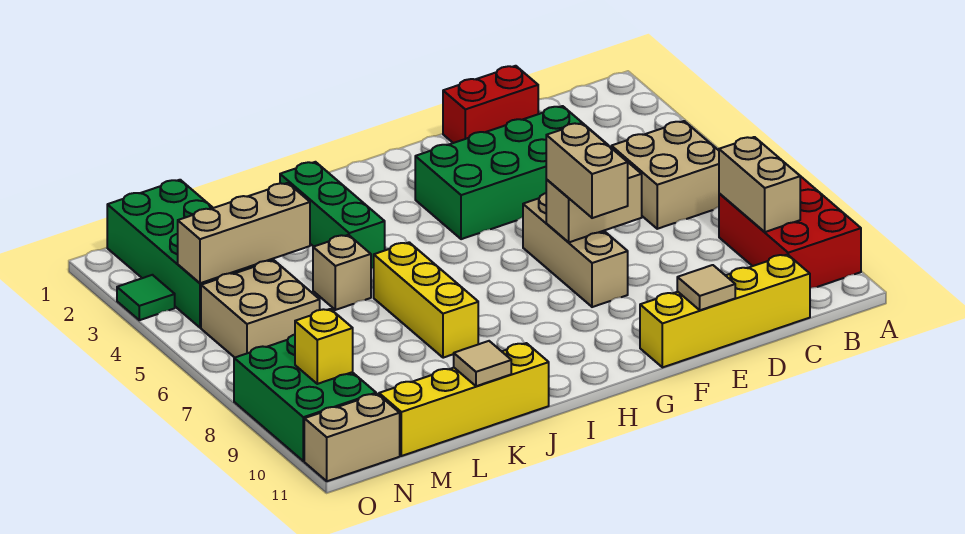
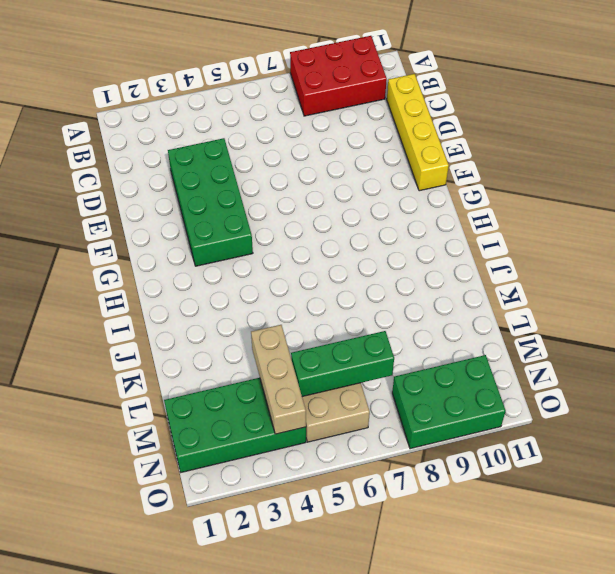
green brick M5:M7 level 2 -> green brick J2:J4 level 1
none -> tan brick B5:C6 level 1
none -> red brick D1:E1 level 1
none -> tan brick F6:F8 level 1

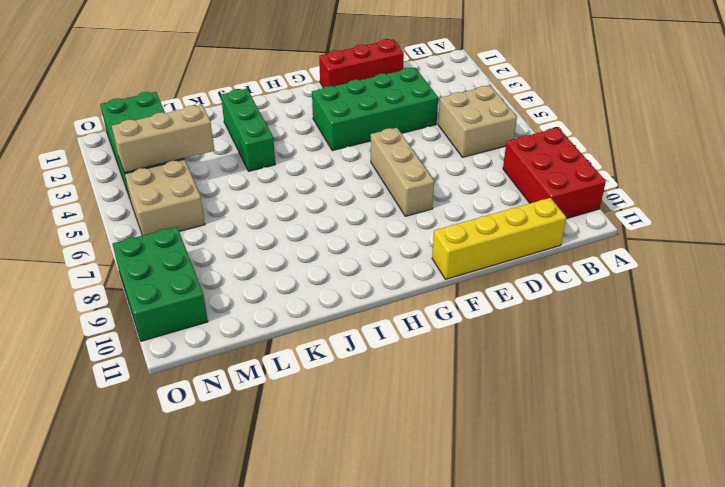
red brick D1:F1 level 1 -> red brick D1:E1 level 1
none -> yellow brick J6:J8 level 1
none -> yellow brick J11:M11 level 1
none -> tan brick K5 level 1

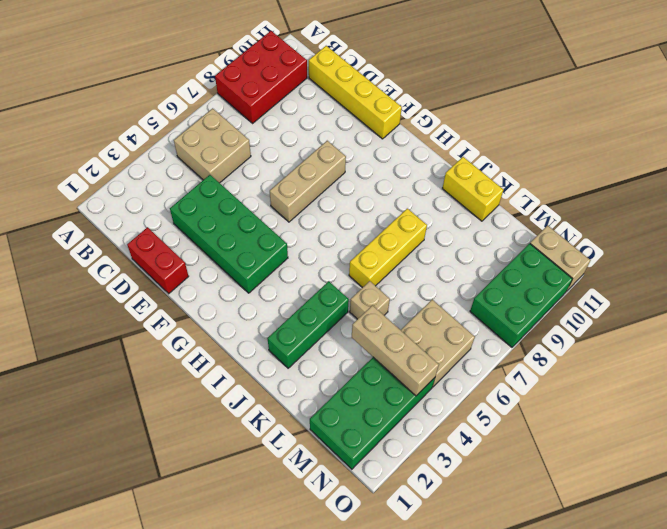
yellow brick J11:K11 level 1 -> yellow brick J11:M11 level 1
none -> green tile O3 level 1
none -> tan brick B8:B9 level 2
none -> tan brick E7:F7 level 2

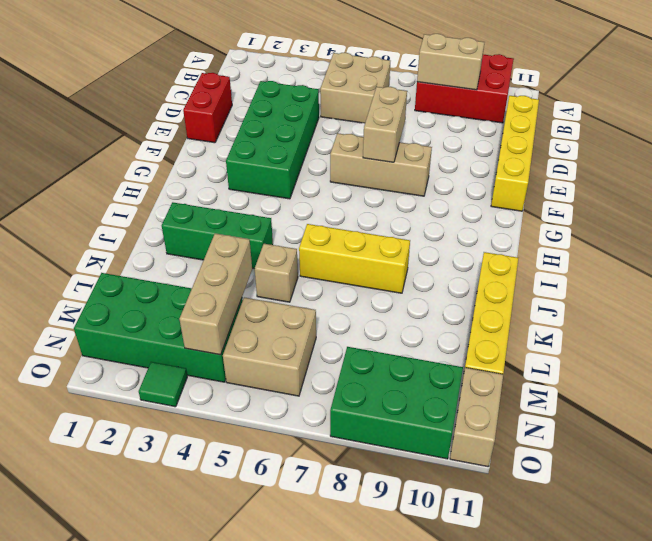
none -> tan tile E11 level 2
none -> tan tile K11 level 2
none -> yellow brick N9 level 2

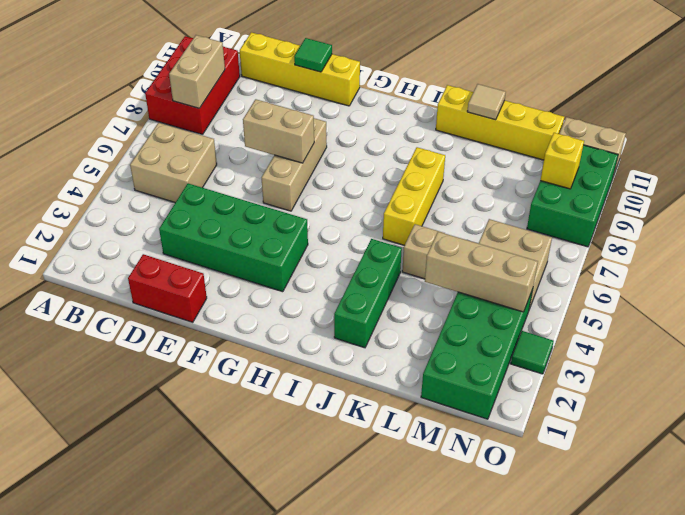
green tile E11 level 2 -> tan tile E11 level 2
none -> tan brick F7:F8 level 3

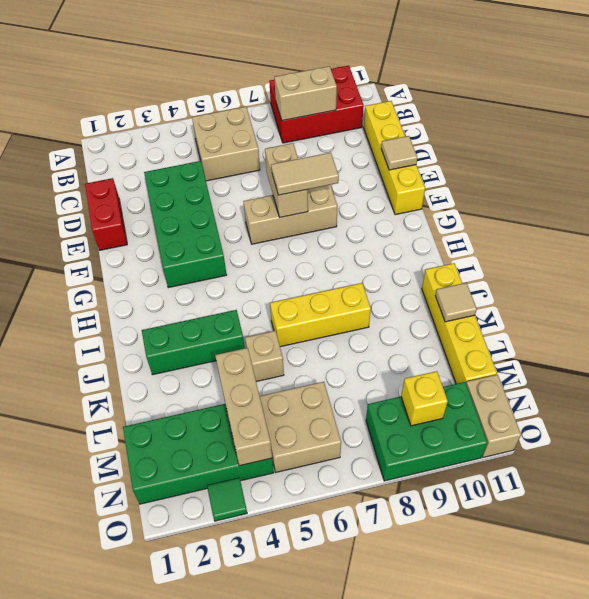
tan tile F7:F8 level 3 -> tan brick F7:F8 level 3

